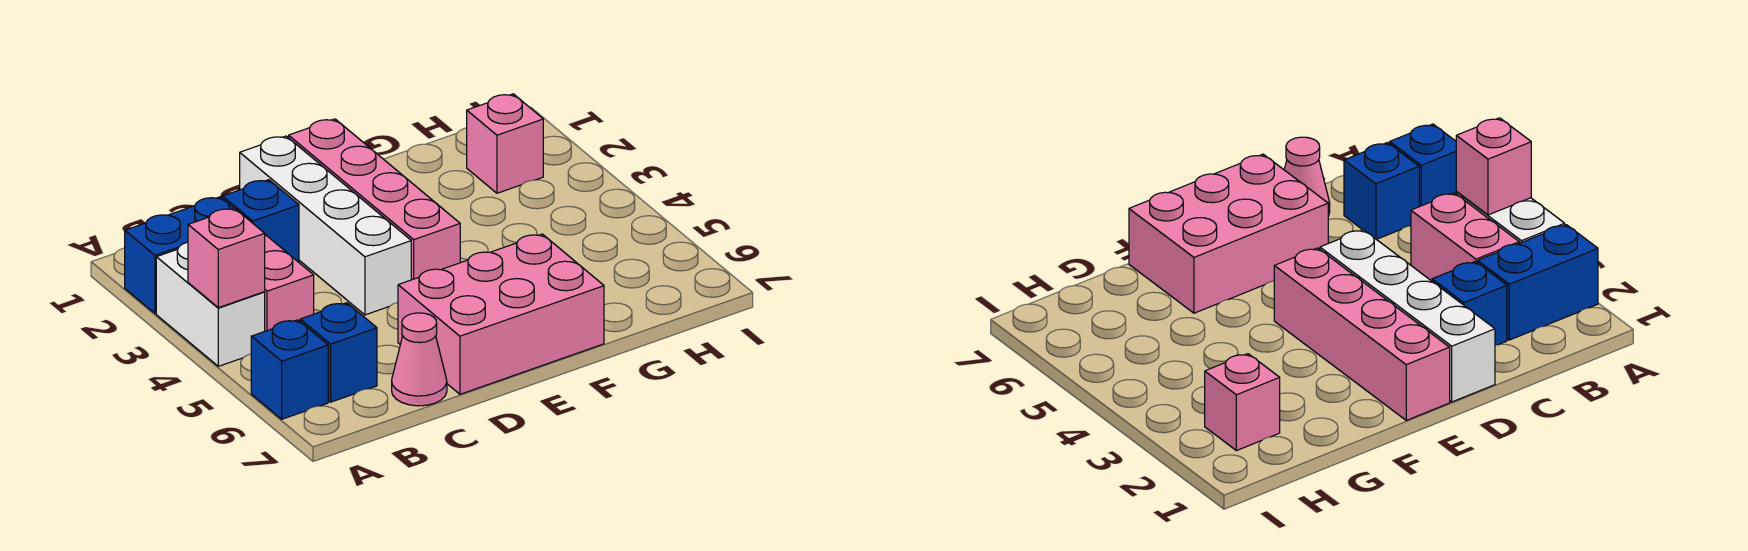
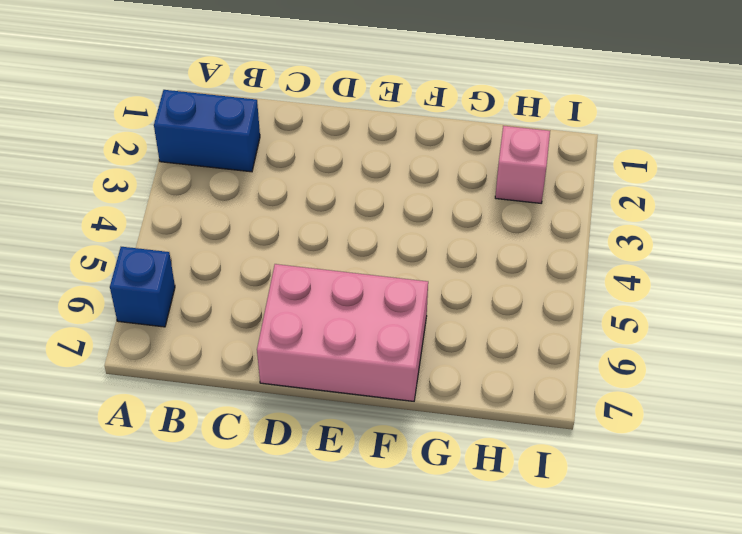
none -> white brick A3:A4 level 1
none -> pink brick B3:B4 level 1
none -> blue brick B6 level 1

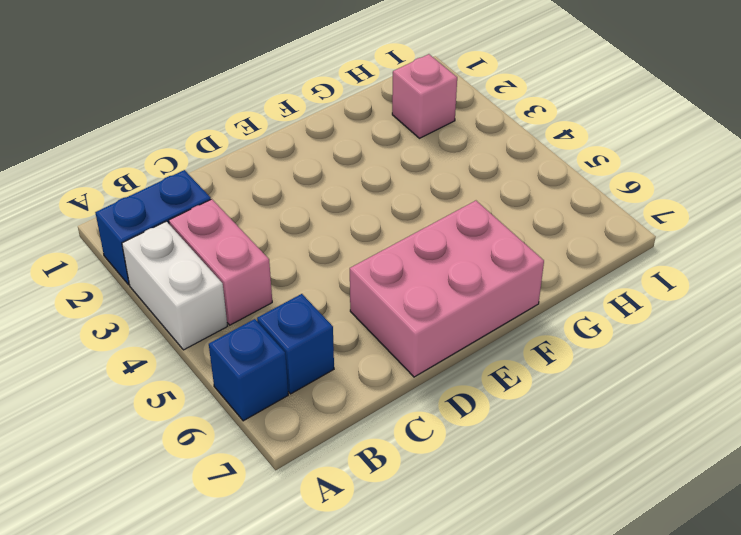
none -> blue brick C2 level 1
none -> pink cone C7 level 1
none -> white brick D1:D4 level 1

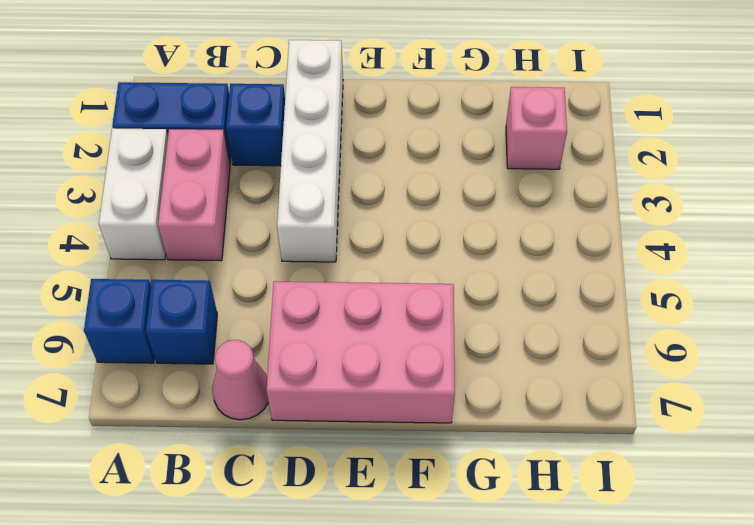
none -> pink brick E1:E4 level 1
none -> pink brick A4 level 2

